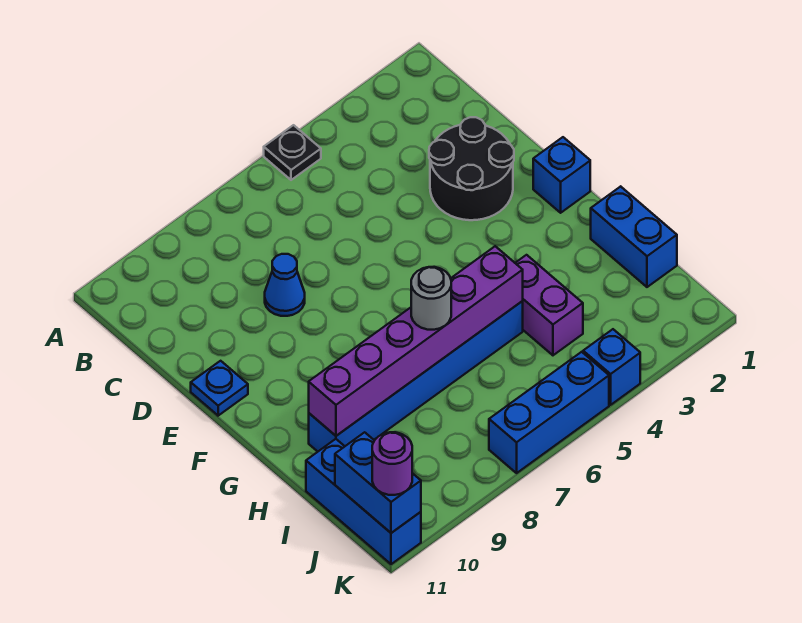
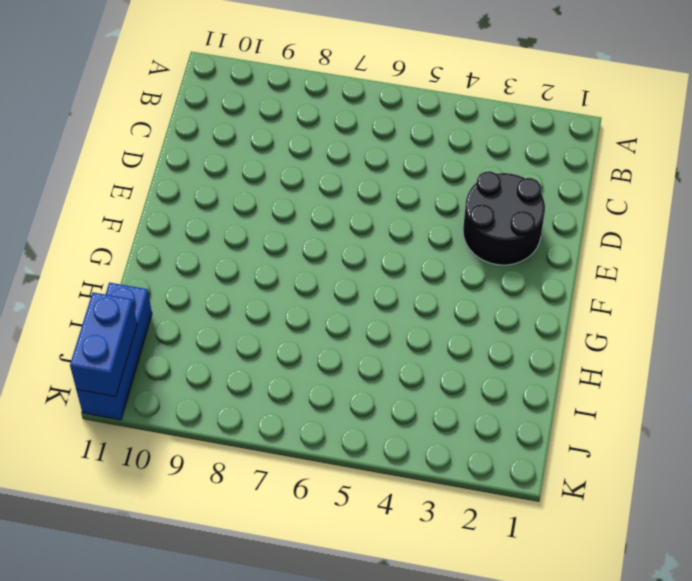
none -> black plate A5 level 1
none -> blue cone D8 level 1
none -> blue plate E11 level 1

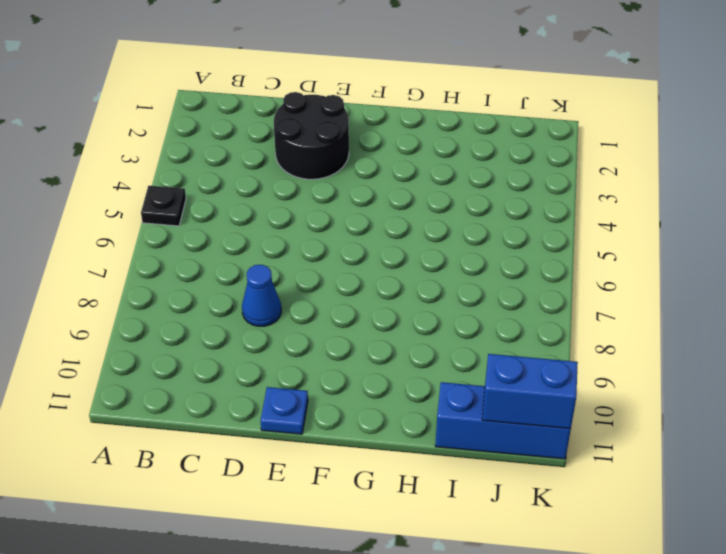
none -> blue brick F1 level 1
none -> blue brick H1:I1 level 1
none -> purple brick H4:I4 level 1

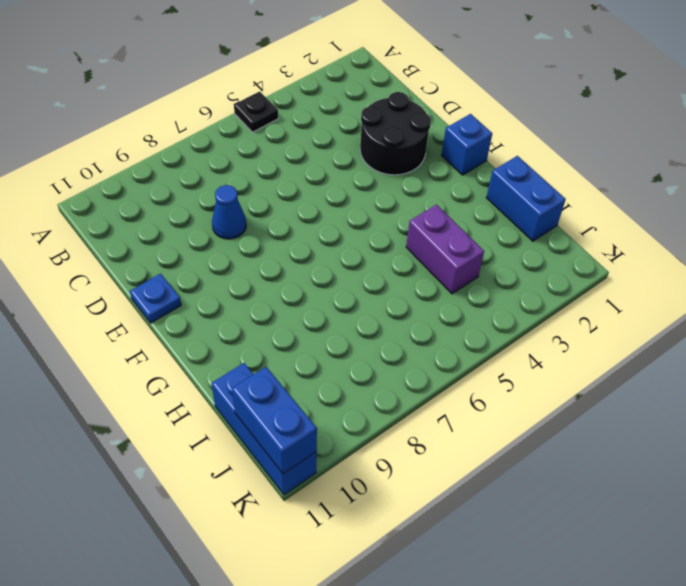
none -> blue brick H5:H10 level 1
none -> blue brick K4 level 1
none -> blue brick K5:K7 level 1

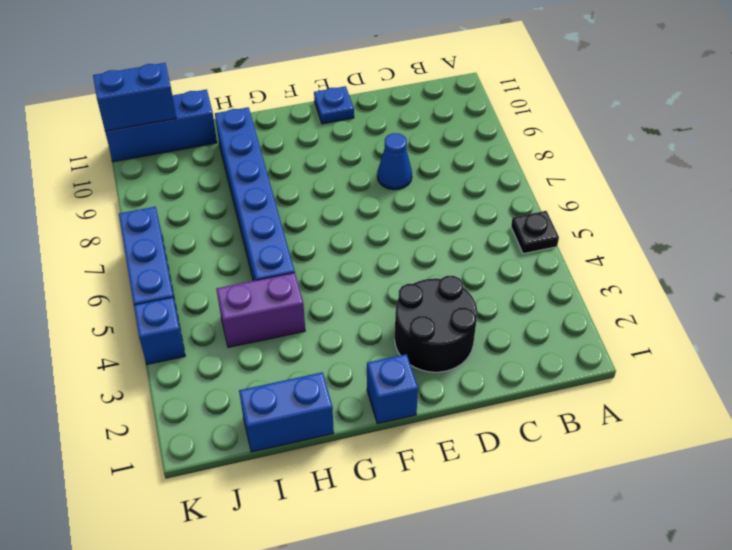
none -> purple brick H5:H10 level 2
none -> grey round brick H7 level 3
none -> purple round brick K11 level 3

